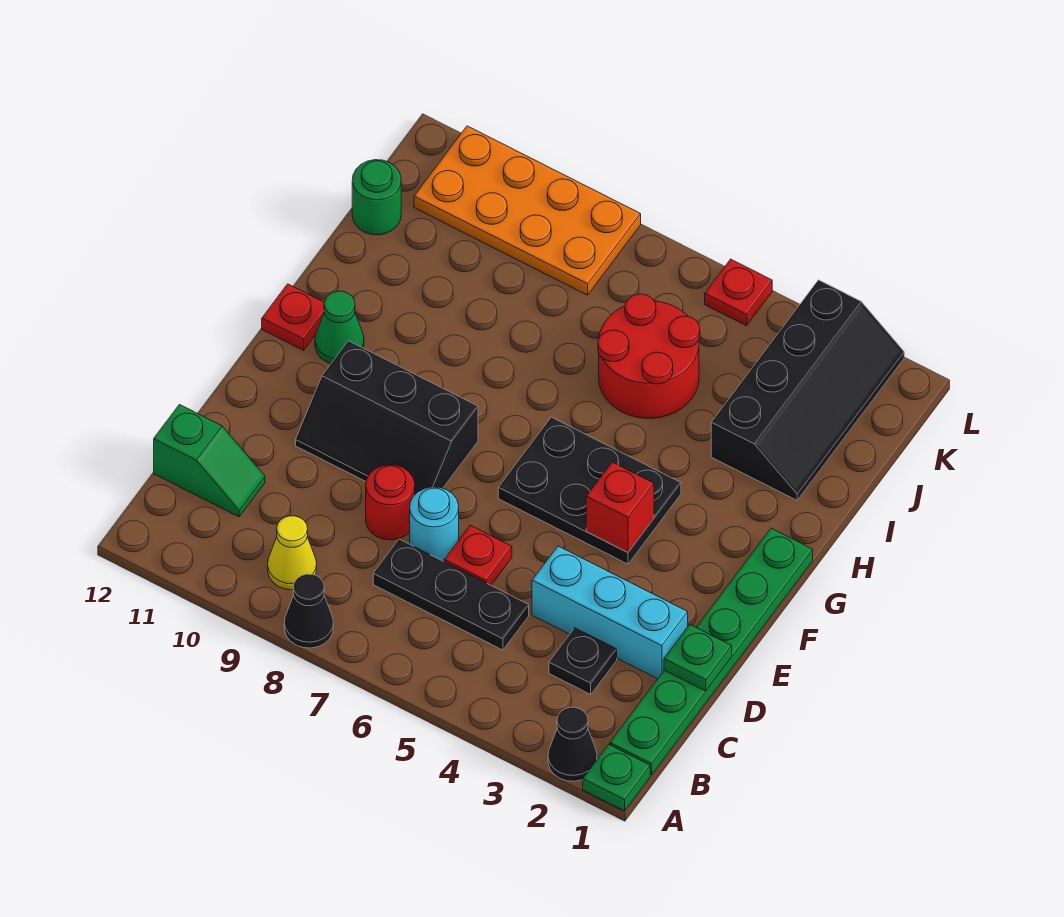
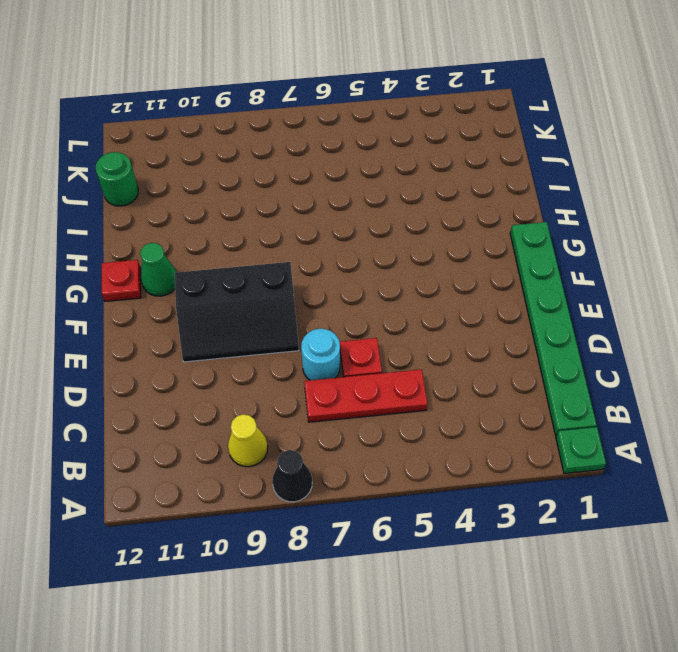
red plate C5:C7 level 1 -> black plate C5:C7 level 1
none -> black cone A2 level 1
none -> black plate C3 level 1
none -> green slope C11:C12 level 1 top 12

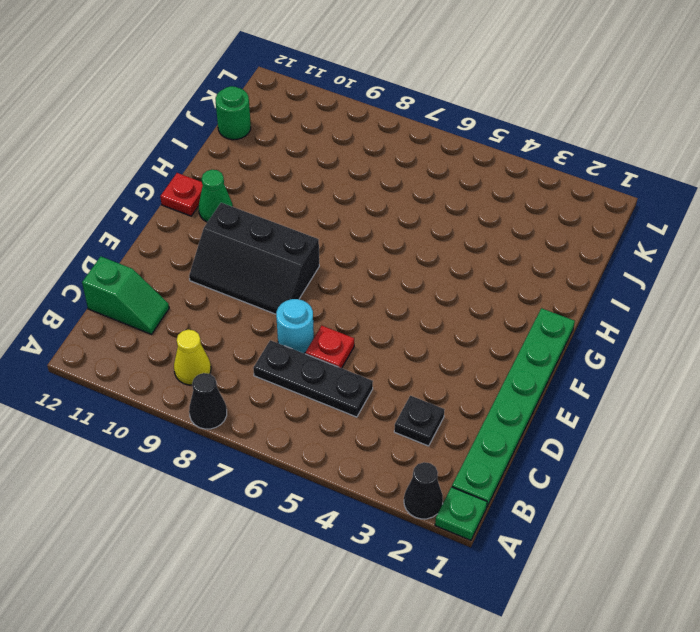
none -> cyan brick D2:D4 level 1
none -> red round brick D8 level 1
none -> black plate F4:G6 level 1

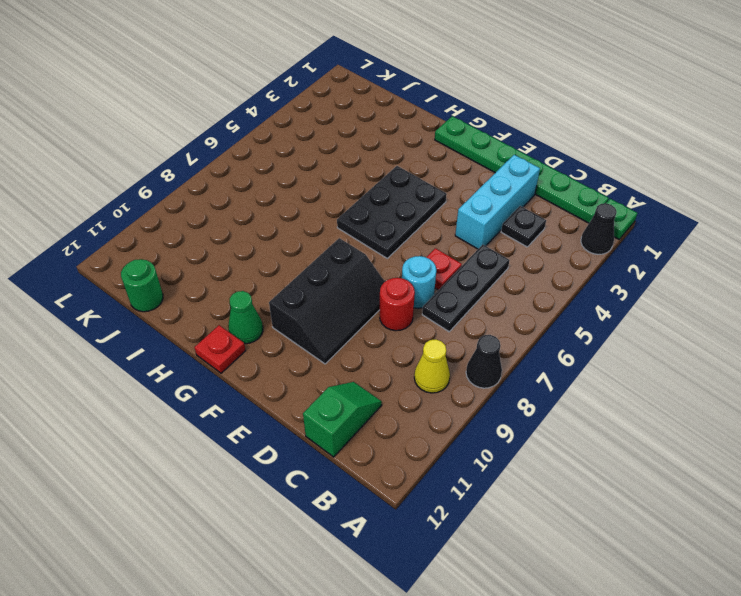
none -> black slope I2:L3 level 1 top 3
none -> red round brick I5:J6 level 1
none -> orange plate K8:L11 level 1

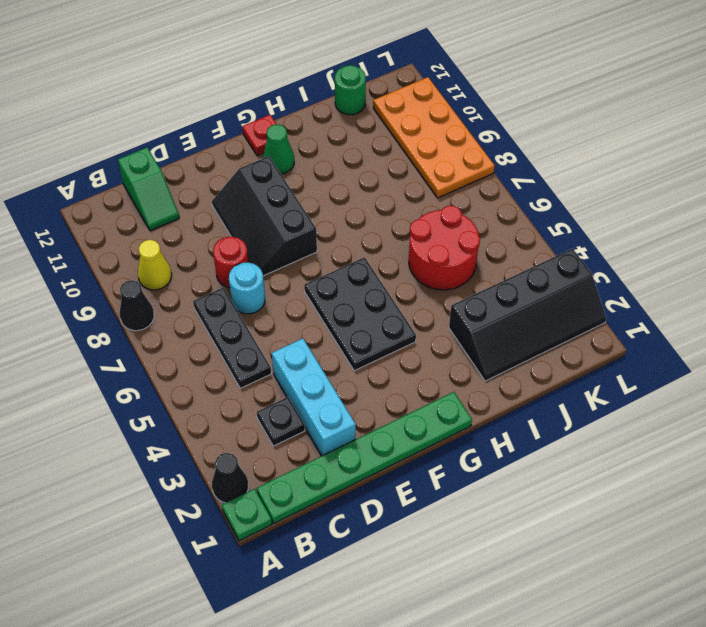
none -> red plate D6 level 1
none -> red plate L5 level 1
none -> green plate D1 level 2

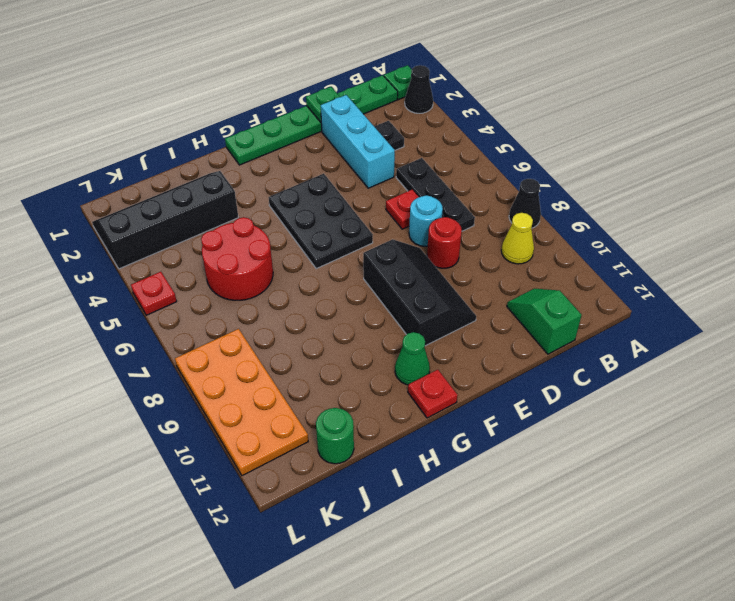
none -> red brick F4 level 2

